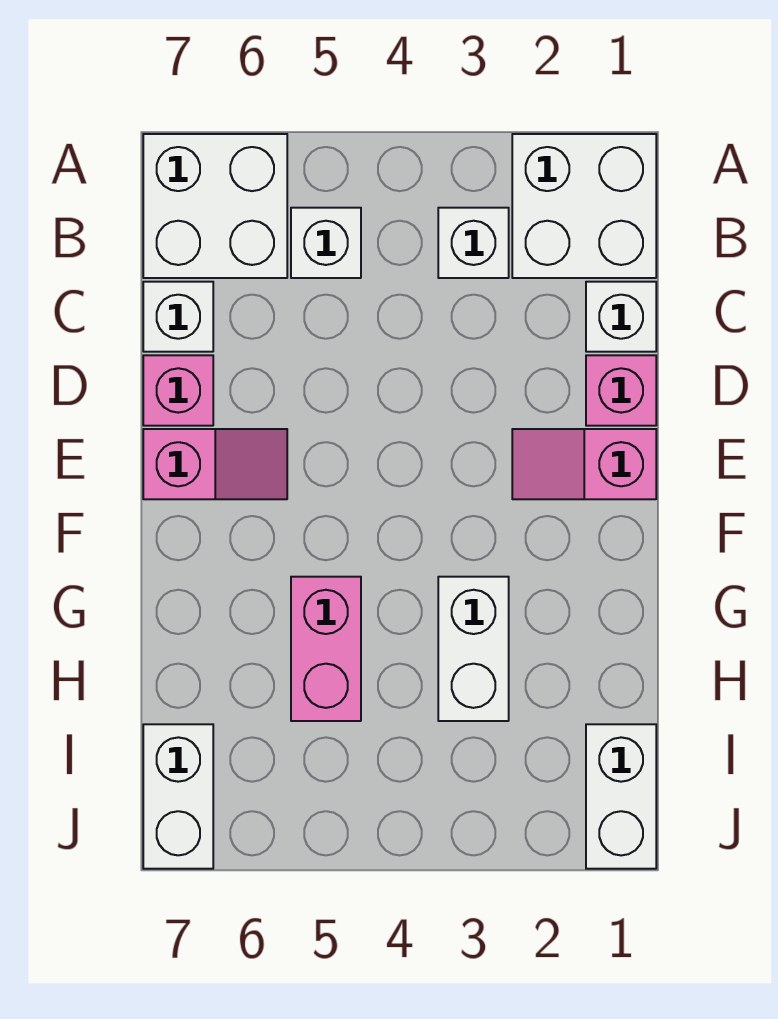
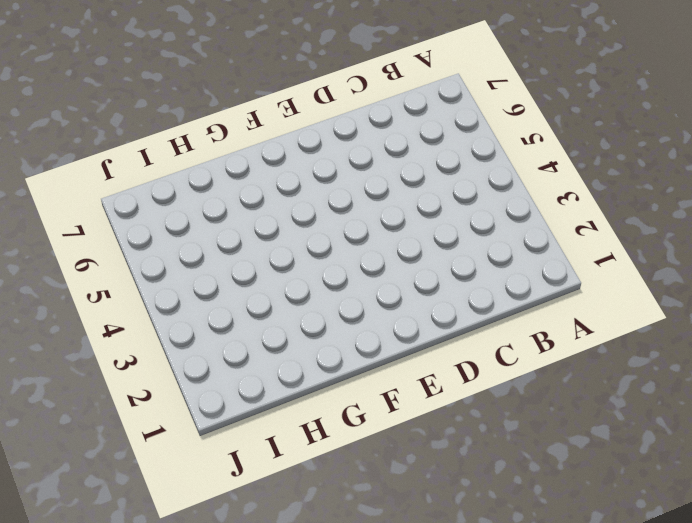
none -> white brick A1:B2 level 1
none -> white brick A6:B7 level 1
none -> white brick B3 level 1

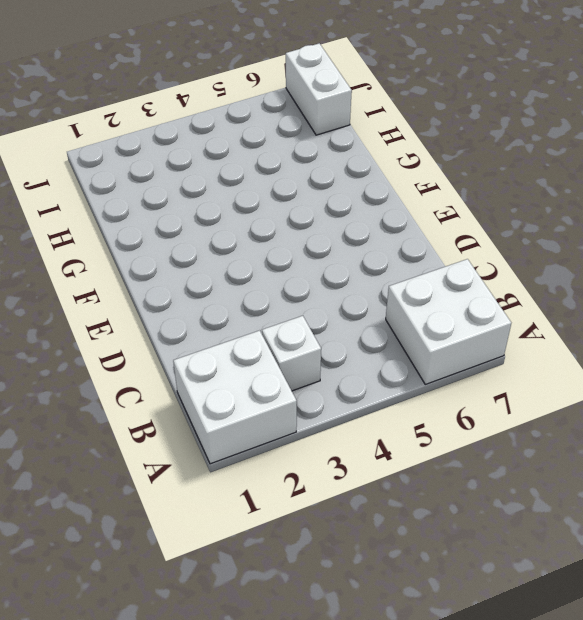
none -> white brick B5 level 1
none -> white brick C1 level 1
none -> white brick C7 level 1

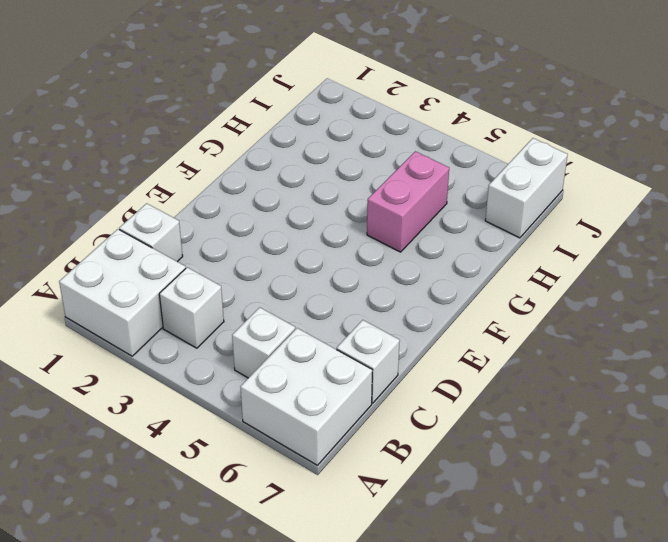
none -> pink brick D1 level 1
none -> pink brick D7 level 1
none -> pink slope E1:E2 level 1 top 1

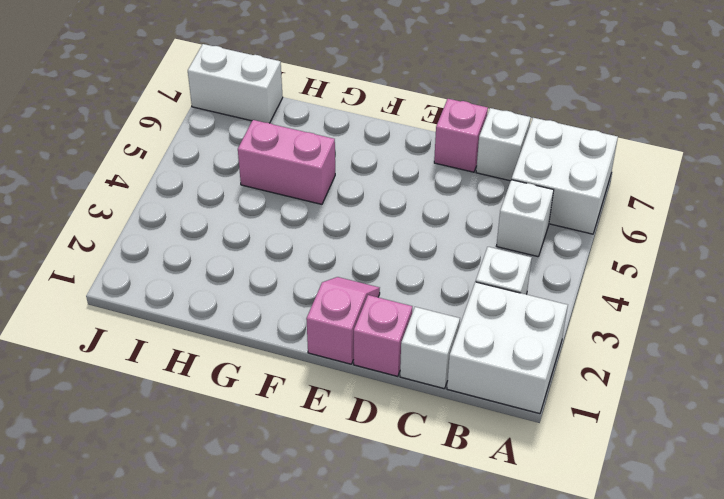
none -> pink slope E6:E7 level 1 top 7
none -> white brick G3:H3 level 1
none -> white brick I1:J1 level 1

